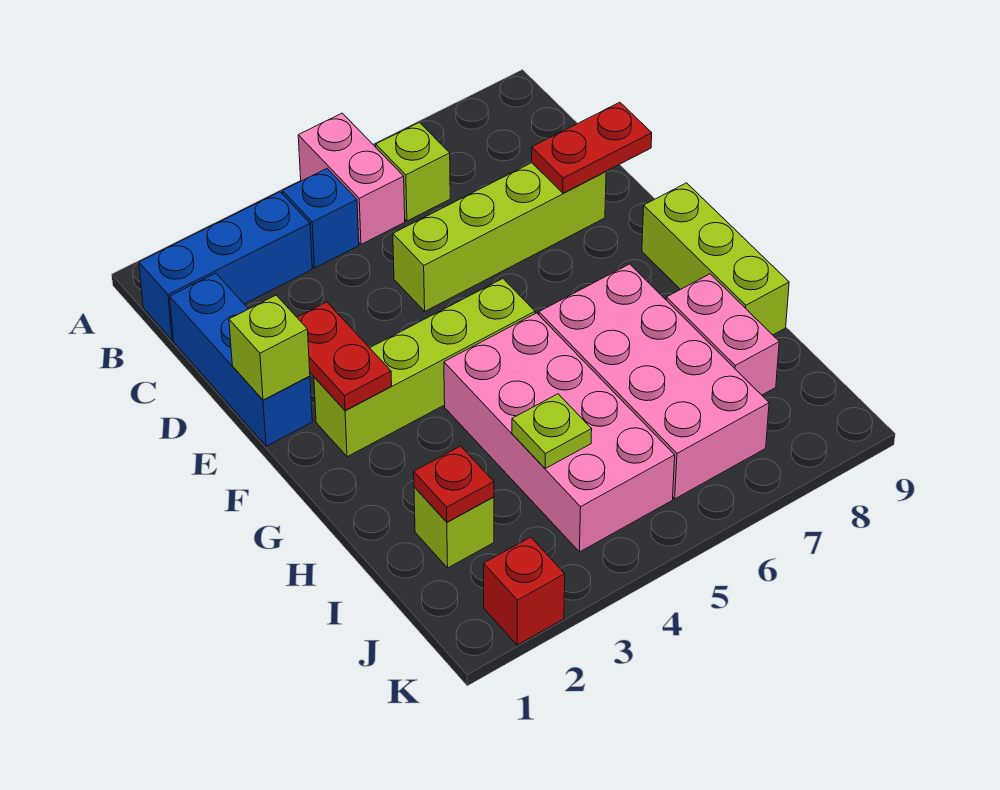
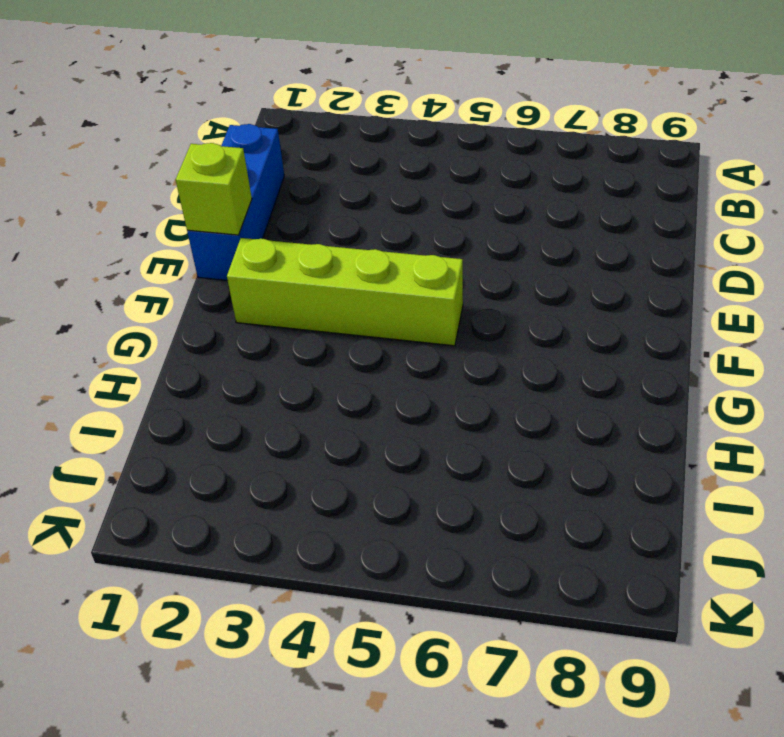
none -> pink brick A5:B5 level 1
none -> blue brick B1:B3 level 1
none -> blue brick B4 level 1

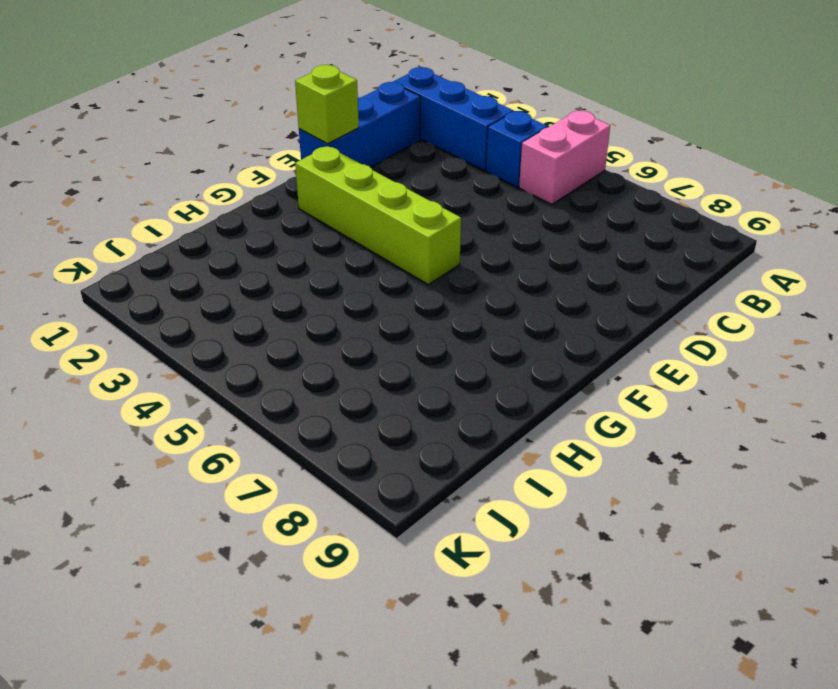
none -> lime brick B6 level 1
none -> lime brick D5:D8 level 1
none -> lime brick F9:H9 level 1

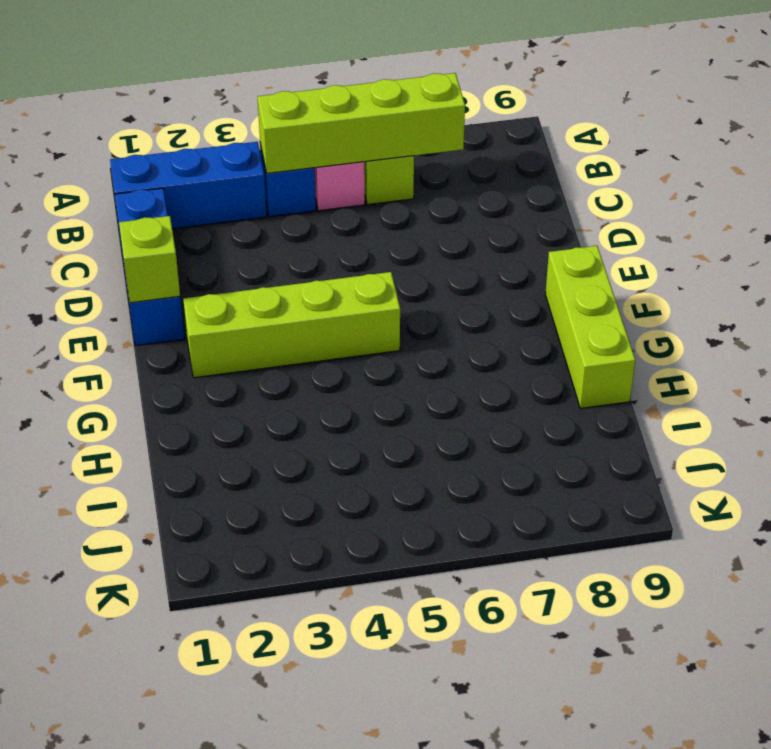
lime brick B4:B7 level 2 -> lime brick D5:D8 level 1
none -> pink brick G4:J5 level 1
none -> pink brick G6:J7 level 1
none -> pink brick H8:I8 level 1

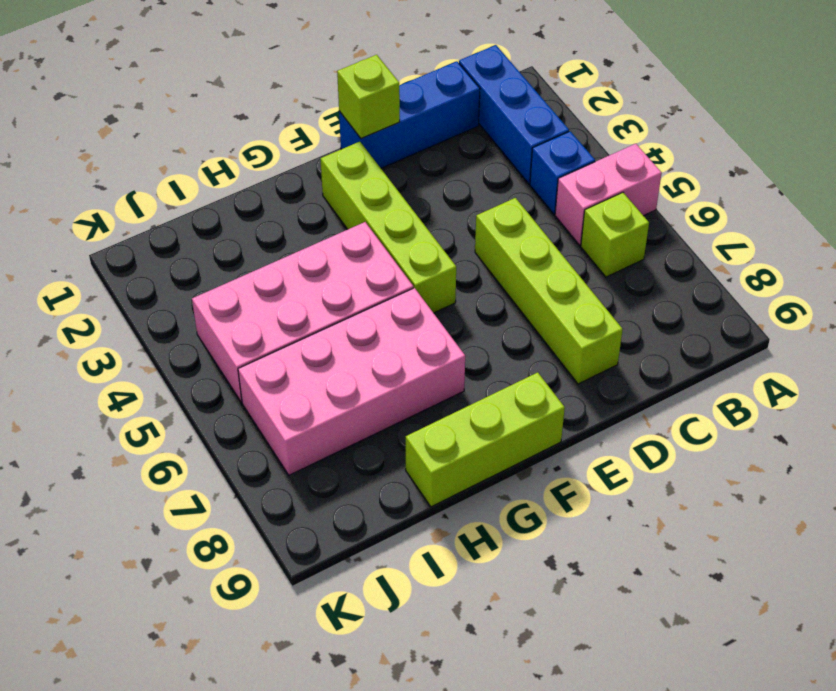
none -> pink brick H8:I8 level 1
none -> lime brick I2 level 1
none -> red brick K2 level 1

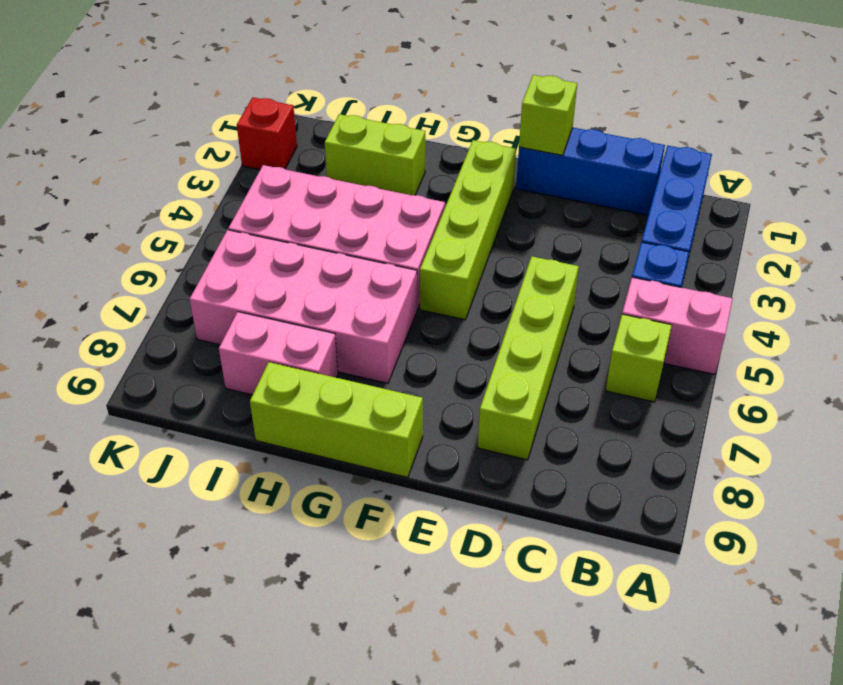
lime brick H2:I2 level 1 -> lime brick I2 level 1
none -> red plate D8:D9 level 2
none -> red plate E2:F2 level 2
none -> red plate I2 level 2

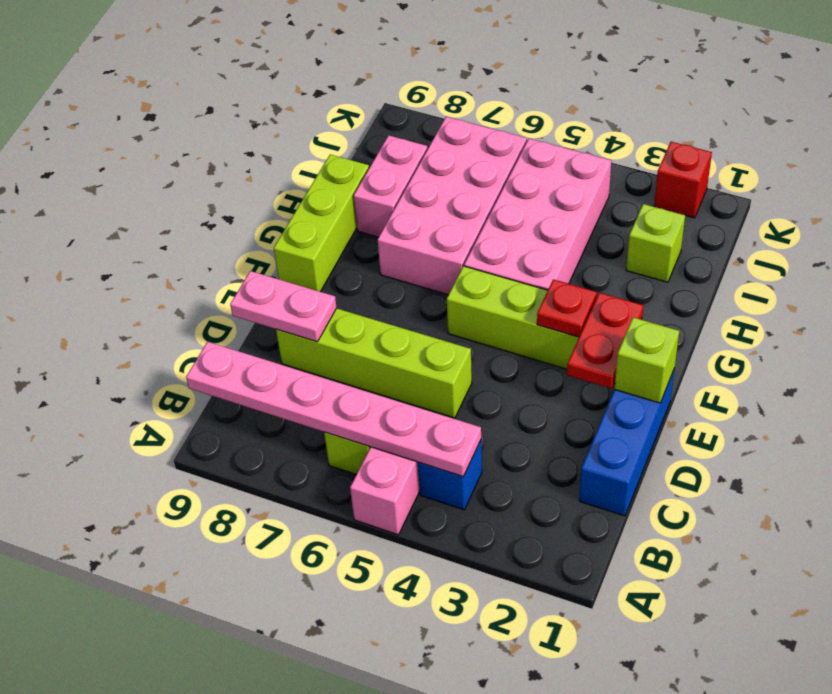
pink plate B4:B9 level 2 -> none
pink plate D8:D9 level 2 -> red plate D8:D9 level 2
red plate F3 level 2 -> red plate I2 level 2
none -> blue brick B1:B3 level 1
none -> lime plate I4 level 2

